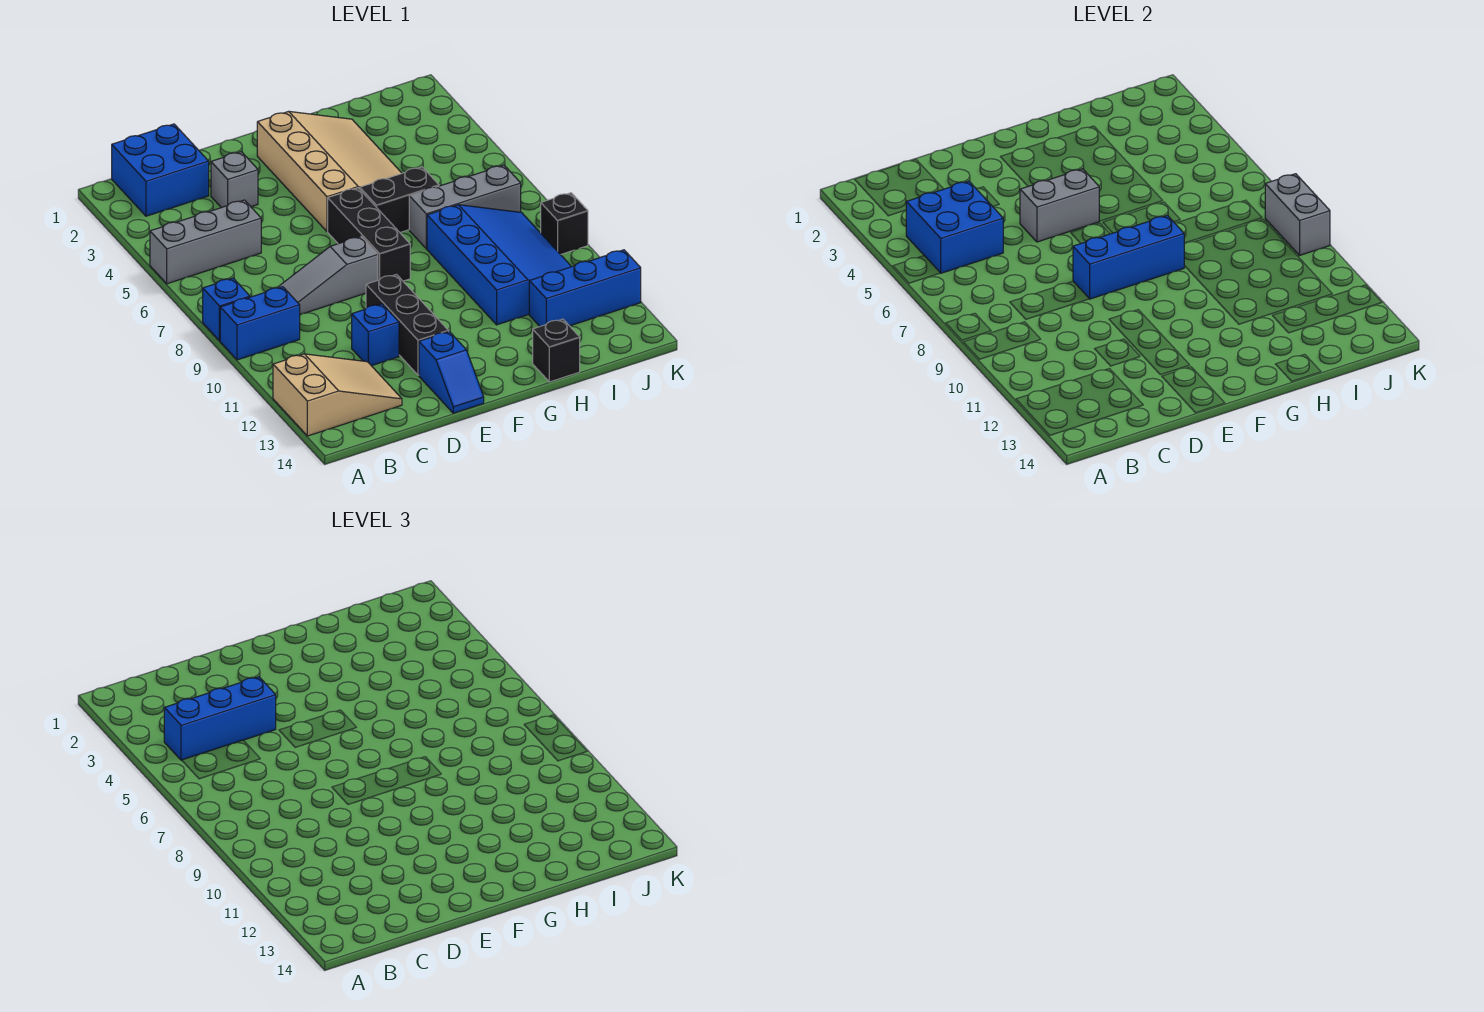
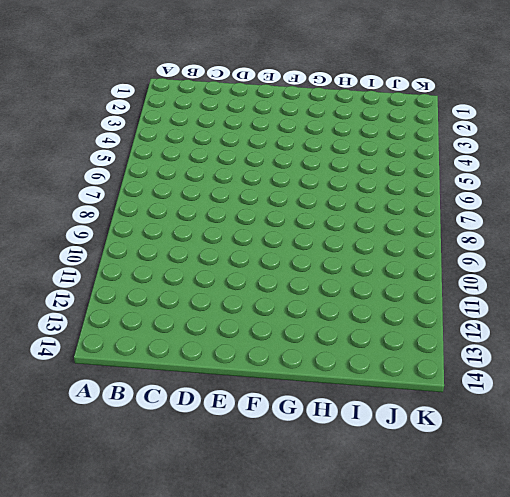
none -> grey brick A5:C5 level 1
none -> blue brick A8 level 1
none -> blue brick A9:B9 level 1

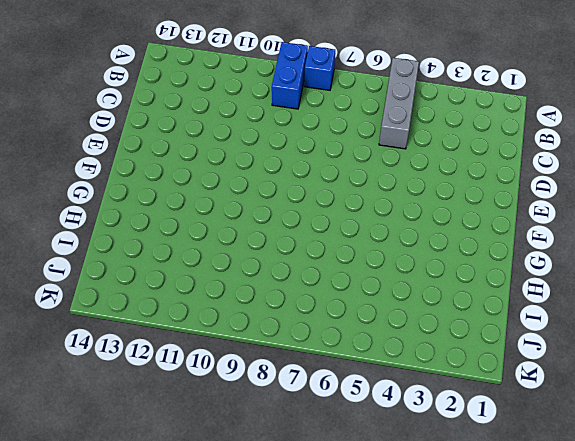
none -> tan slope A12:C13 level 1 top A
none -> blue brick B1:C2 level 1
none -> grey slope C8:E8 level 1 top E

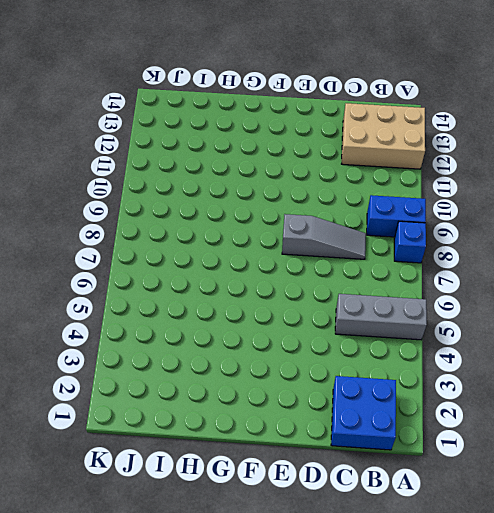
tan brick A12:C13 level 1 -> tan slope A12:C13 level 1 top A
none -> grey brick D3 level 1
none -> blue brick D11 level 1
none -> black brick E10:E12 level 1

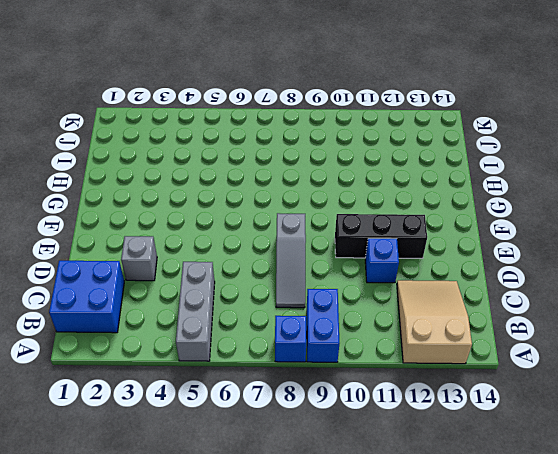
none -> blue slope E13:E14 level 1 top 13
none -> tan slope F2:H5 level 1 top F
none -> black brick F6:F8 level 1

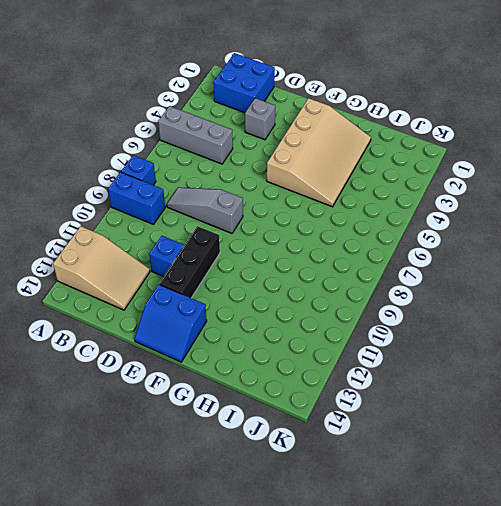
blue slope E13:F14 level 1 top 13 -> blue slope E13:E14 level 1 top 13
none -> black brick F6:F8 level 1
none -> black brick G6:H6 level 1
none -> grey brick H7:J7 level 1

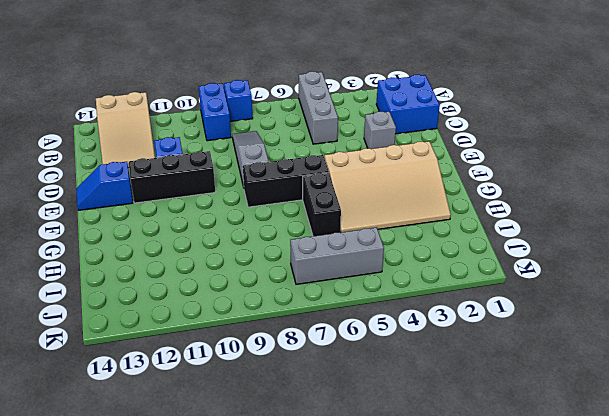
grey brick J5:J7 level 1 -> grey brick H7:J7 level 1
none -> blue slope H8:J11 level 1 top H
none -> black brick H14 level 1
none -> blue brick I12:K12 level 1

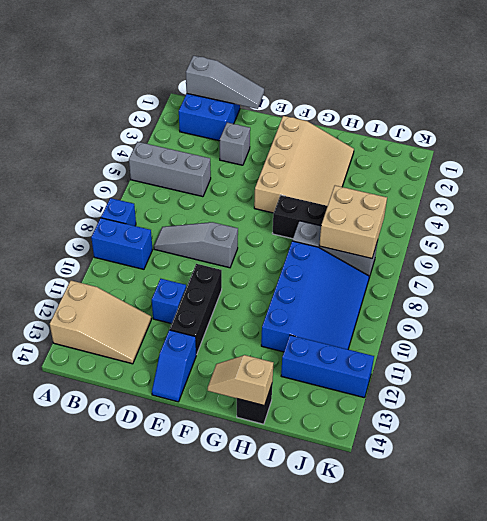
grey slope B1:D1 level 2 top B -> none
tan slope G14:H14 level 2 top H -> none
tan brick I6:J7 level 2 -> none
none -> black brick F6:F8 level 1
none -> black brick K9 level 1
none -> blue brick B4:C5 level 2

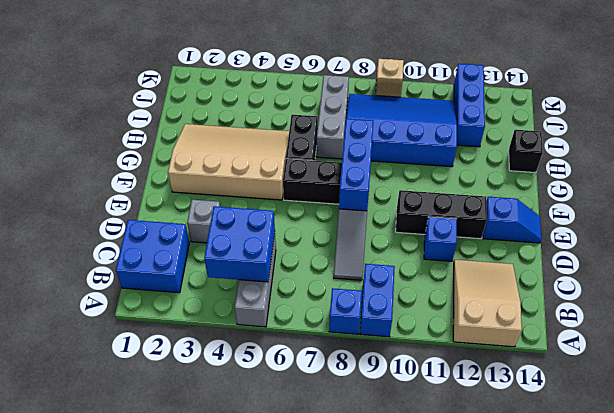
tan brick K9 level 1 -> black brick K9 level 1
none -> grey brick E5:F5 level 2
none -> grey brick K8:K9 level 2
none -> blue brick B4:D4 level 3

